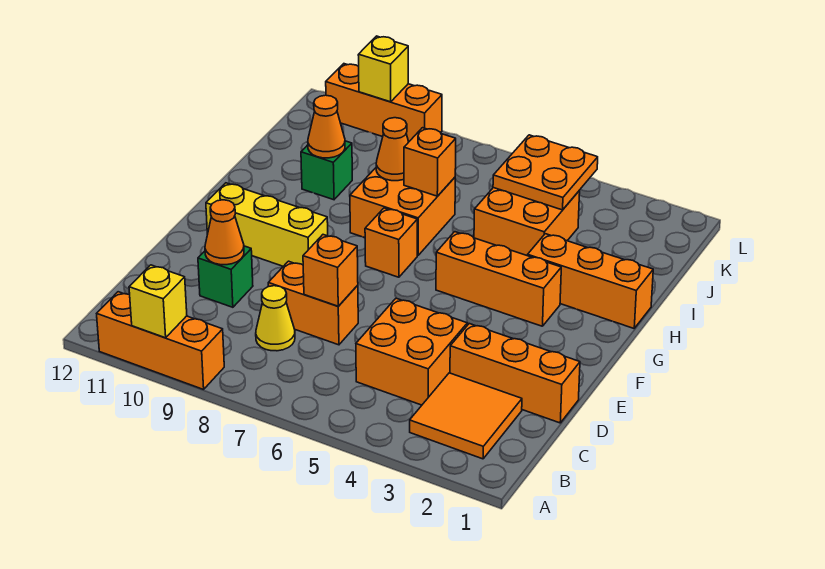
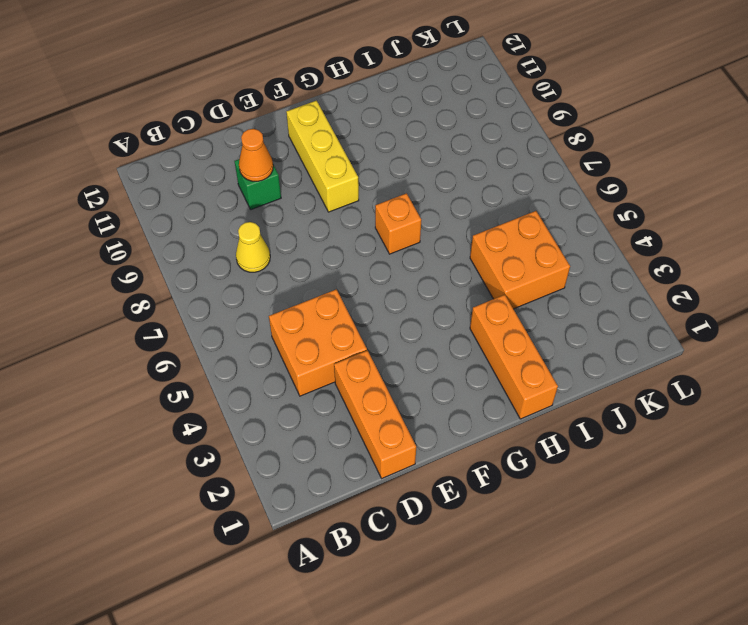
none -> orange brick A9:A11 level 1
none -> orange tile B2:C3 level 1
none -> orange brick D7:D8 level 1

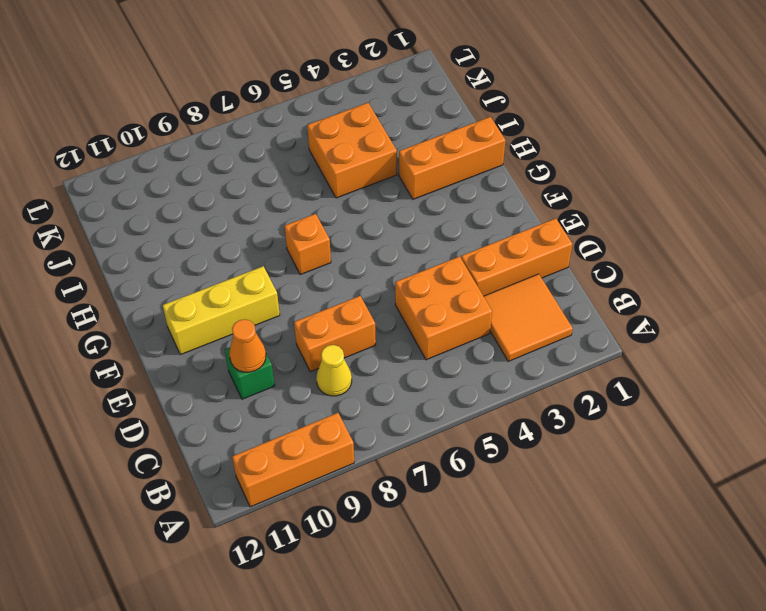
none -> orange brick G3:G5 level 1
none -> orange brick H7:I8 level 1
none -> green brick I10 level 1

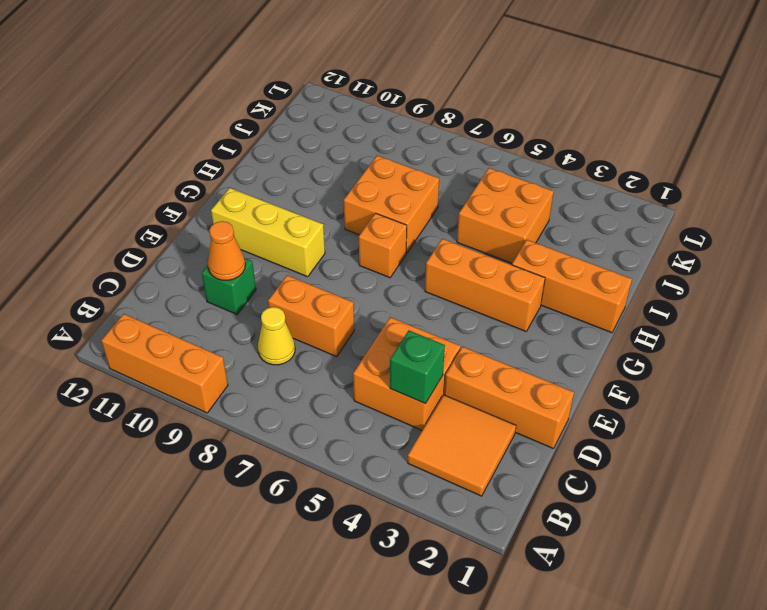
green brick C4 level 2 -> green brick I10 level 1
none -> orange brick L9:L11 level 1
none -> yellow brick A10 level 2
none -> orange brick D7 level 2

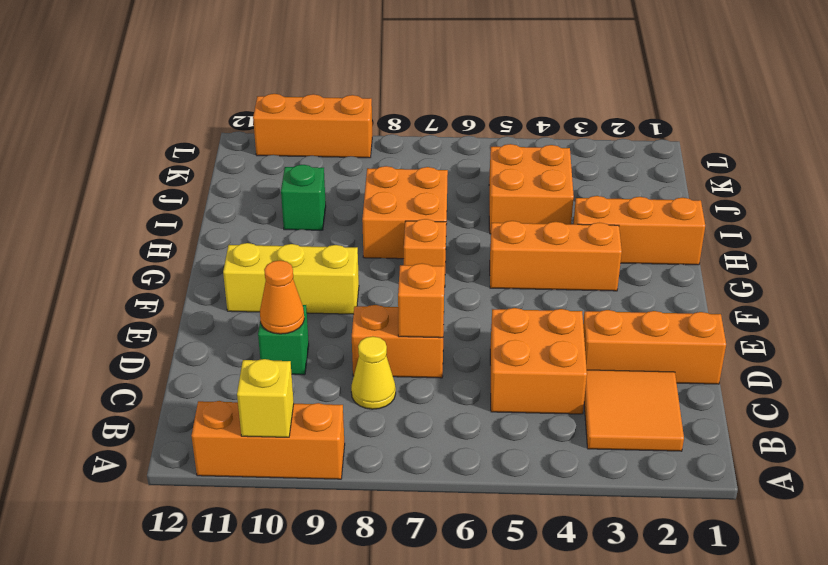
none -> orange brick I7 level 2
none -> orange cone I8 level 2
none -> orange cone I10 level 2

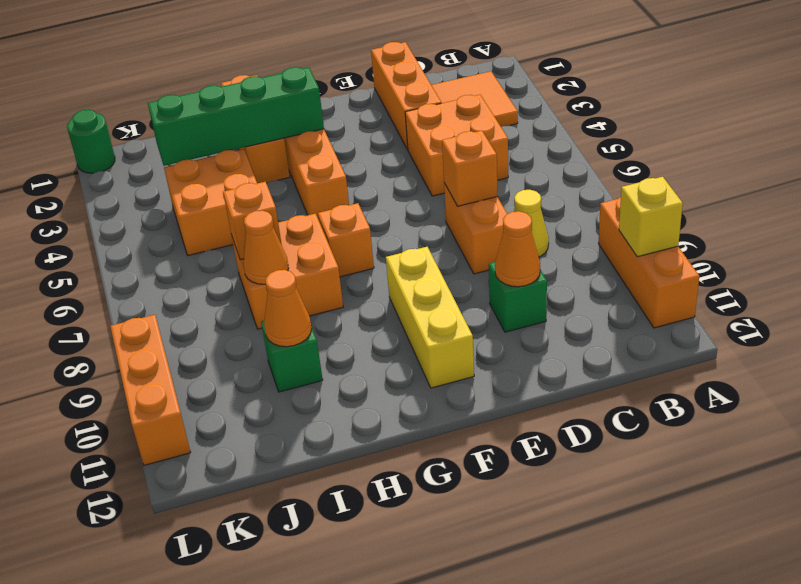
green brick G3:J3 level 2 -> none
green round brick L1 level 1 -> none
none -> orange plate J4:K5 level 2
none -> yellow brick L10 level 2

